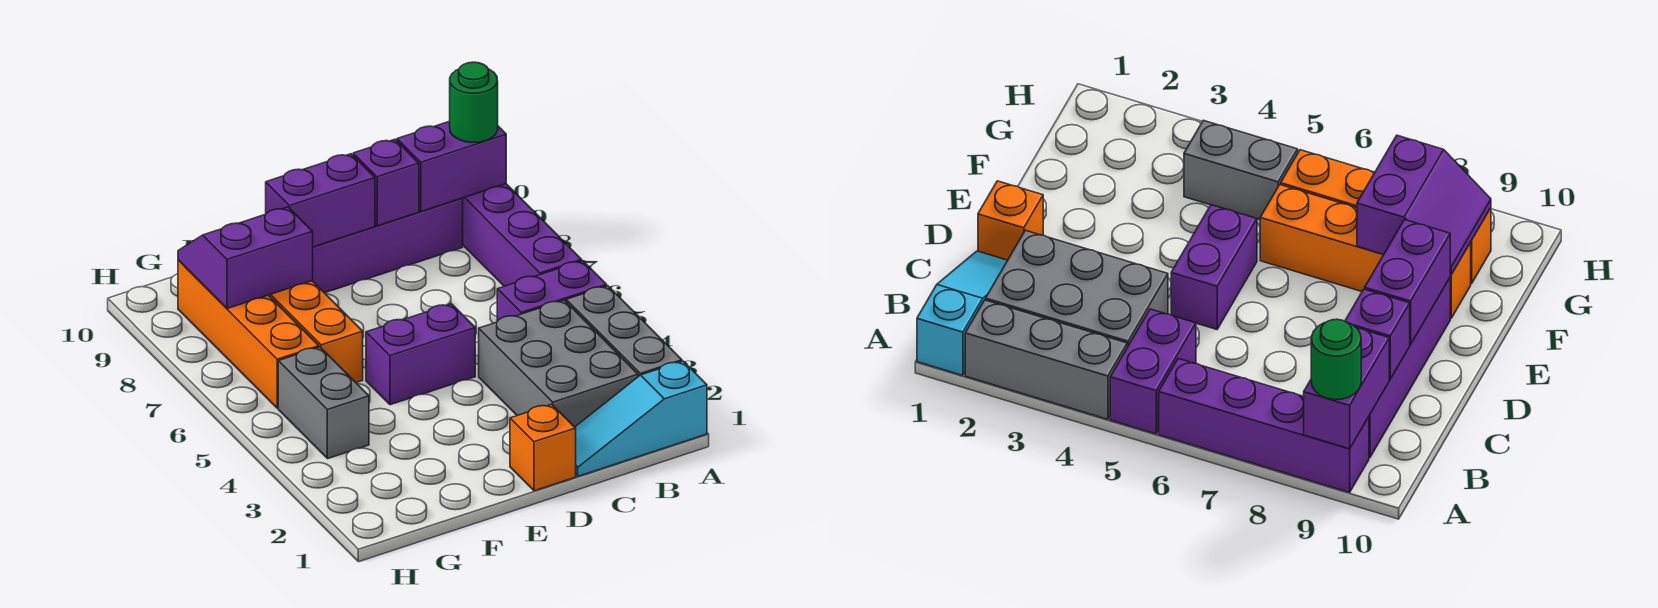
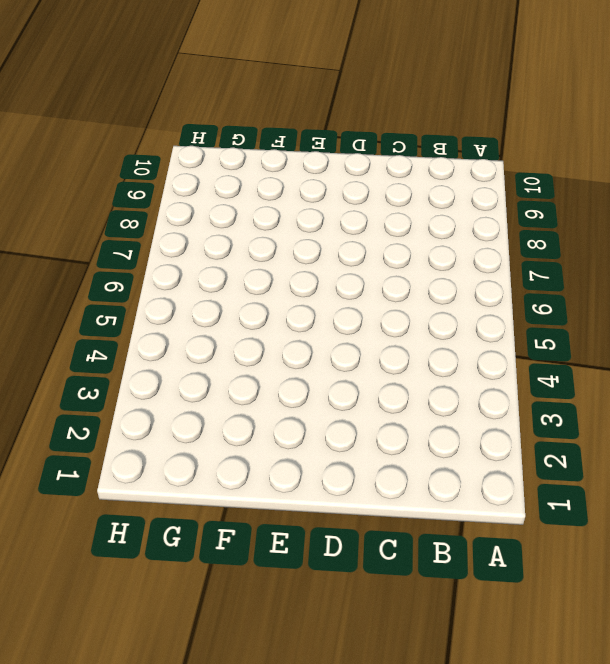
none -> cyan slope A1:C1 level 1 top A
none -> grey brick A2:A4 level 1
none -> purple brick A5:B5 level 1

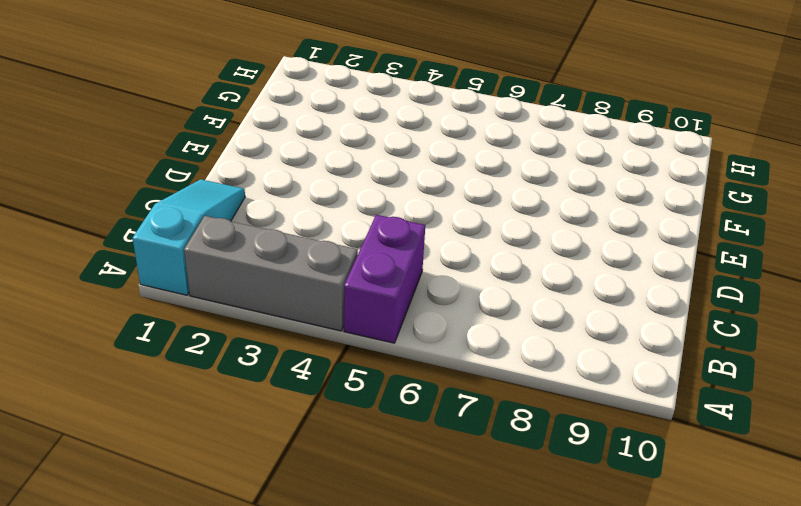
none -> purple brick A6:A9 level 1
none -> grey brick B2:C4 level 1
none -> purple brick B9:E9 level 1

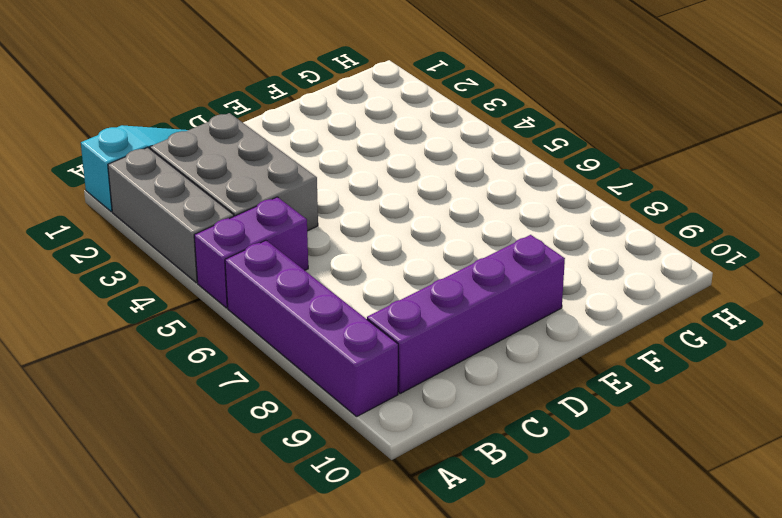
none -> orange brick D1 level 1
none -> purple brick D5:E5 level 1
none -> orange brick F6:F9 level 1

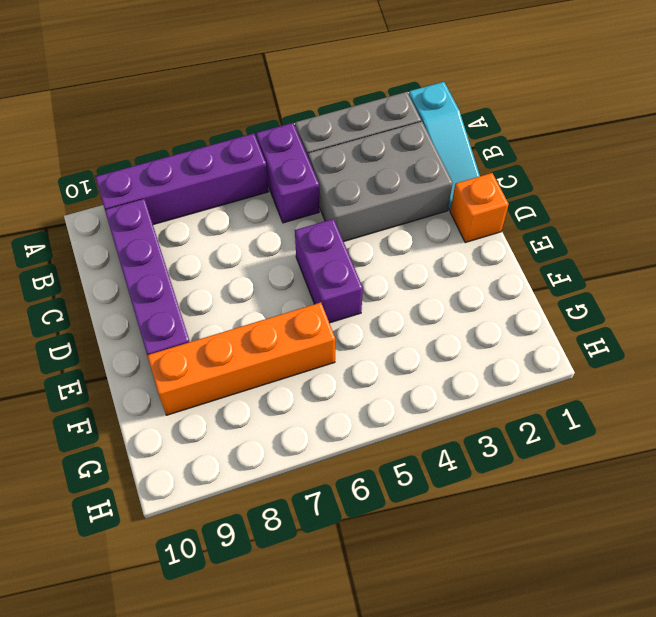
none -> grey brick G4:G5 level 1
none -> orange brick G6:G9 level 1
none -> purple brick A9:B9 level 2

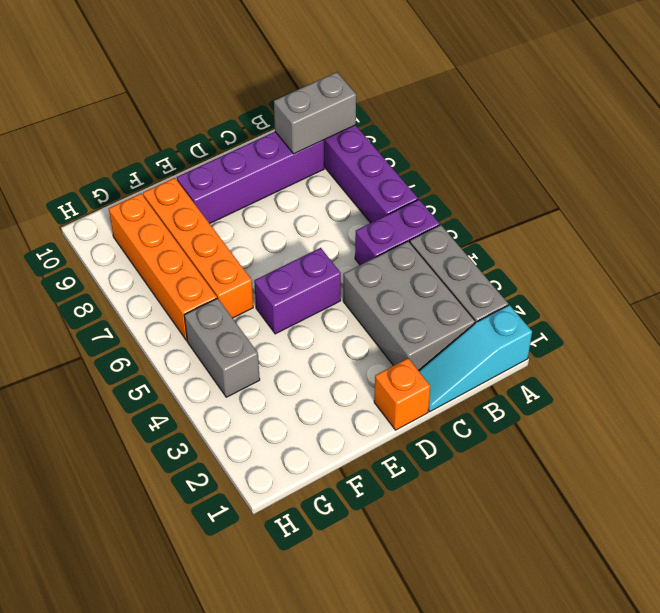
grey brick A9:B9 level 2 -> purple brick A9:B9 level 2
none -> purple brick C9 level 2
none -> purple brick D9:E9 level 2
none -> purple slope F8:G9 level 2 top 8

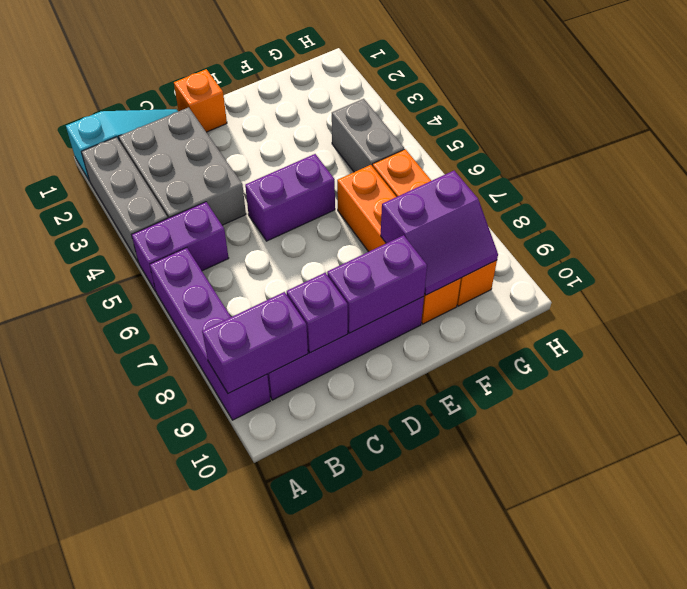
none -> green round brick A9 level 3

